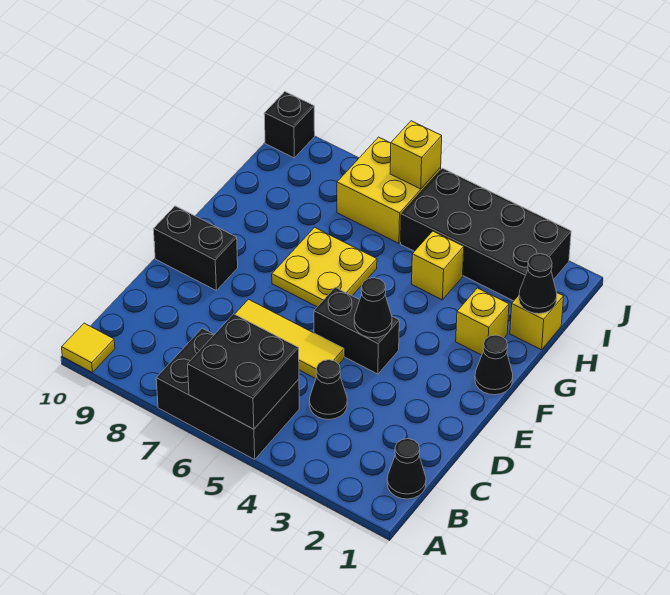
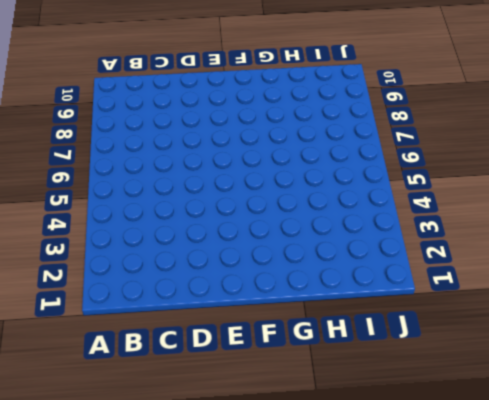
none -> black brick A5:B7 level 1
none -> yellow tile A10 level 1
none -> black cone B1 level 1

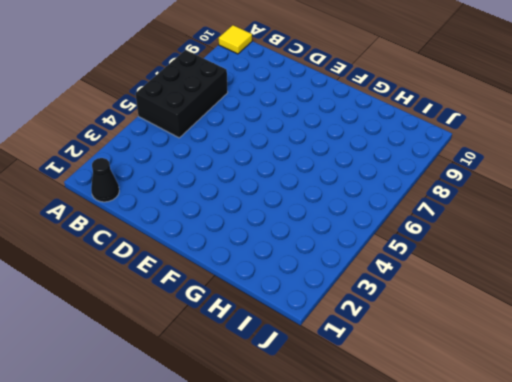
none -> black cone C4 level 1
none -> yellow tile D5:D7 level 1
none -> black brick E4:E5 level 1

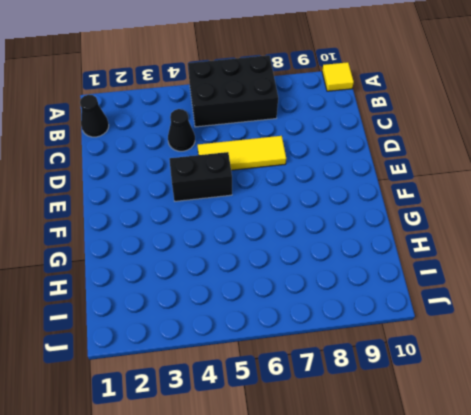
none -> black brick E9:E10 level 1
none -> black cone F1 level 1
none -> yellow plate F6:G7 level 1

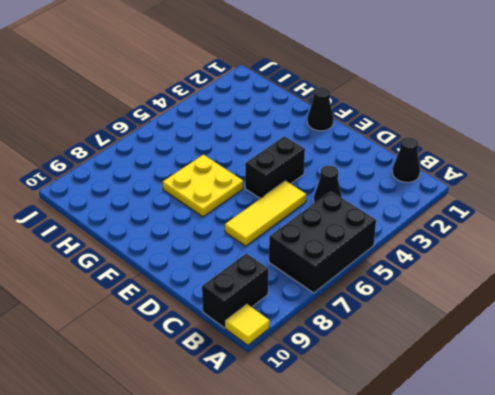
black brick B9:B10 level 1 -> black brick E9:E10 level 1
none -> yellow brick G2 level 1
none -> yellow brick H1 level 1
none -> yellow brick H4 level 1

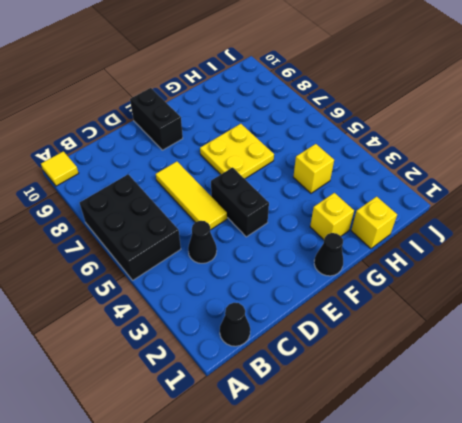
none -> black brick I2:J5 level 1
none -> yellow brick I6:J7 level 1
none -> black brick J10 level 1

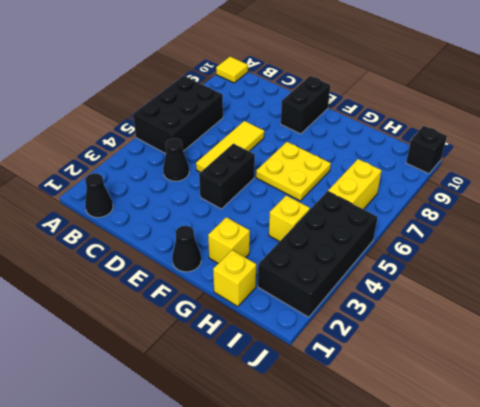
yellow brick I6:I7 level 1 -> yellow brick I6:J7 level 1
none -> black brick A5:B6 level 2
none -> black cone E4 level 2
none -> black cone H1 level 2

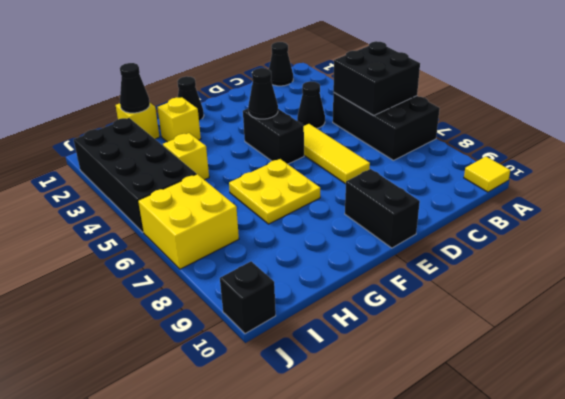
none -> yellow brick J6 level 2

